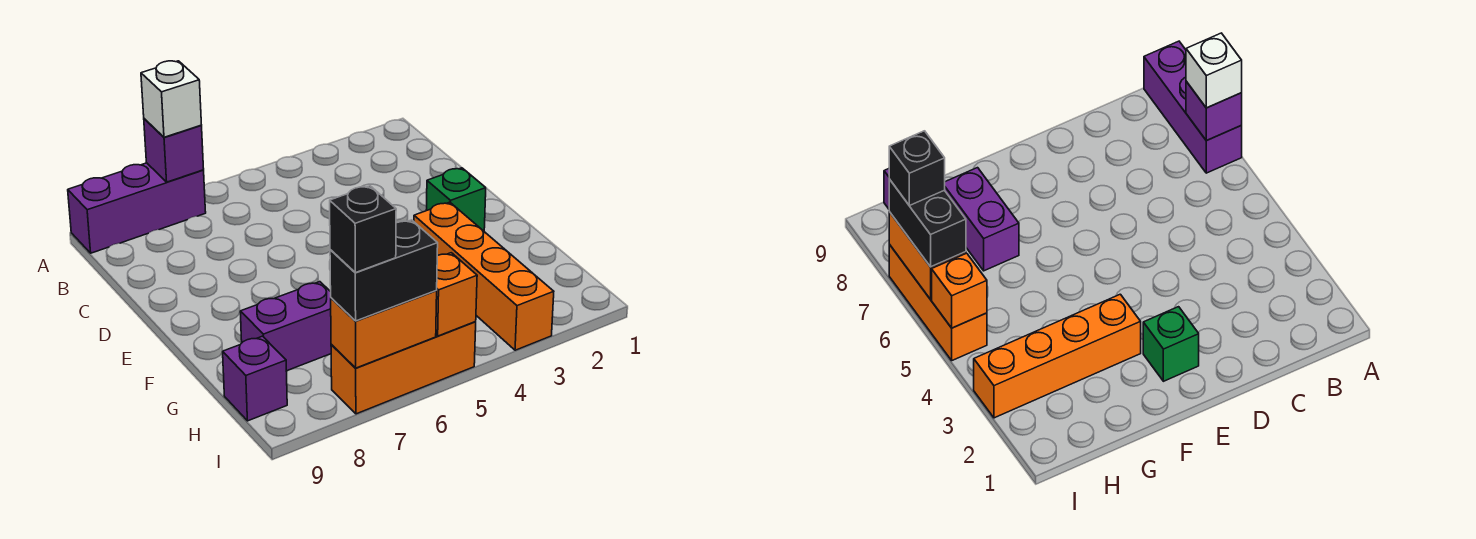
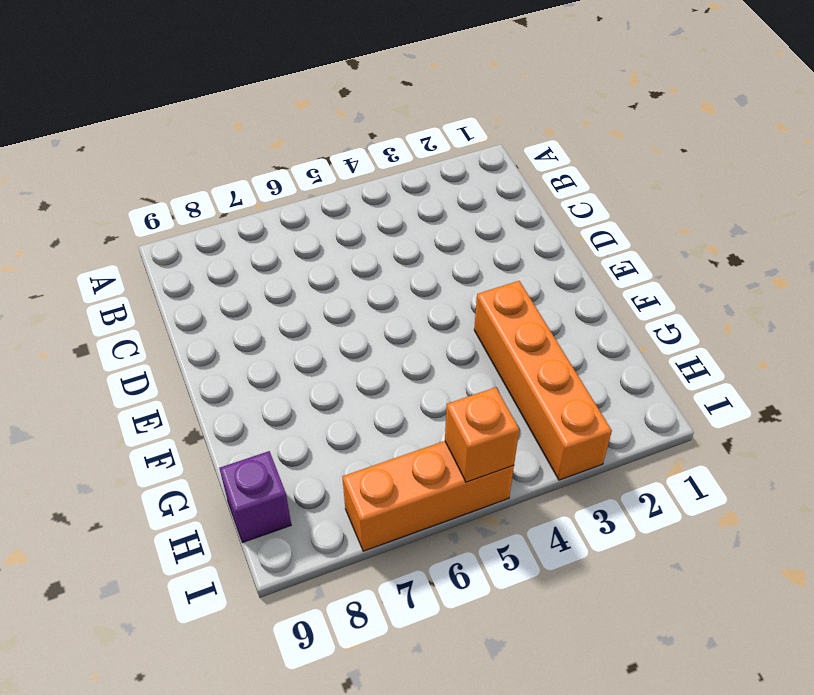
none -> purple brick A7:A9 level 1
none -> green brick E2 level 1
none -> purple brick G7:G8 level 1

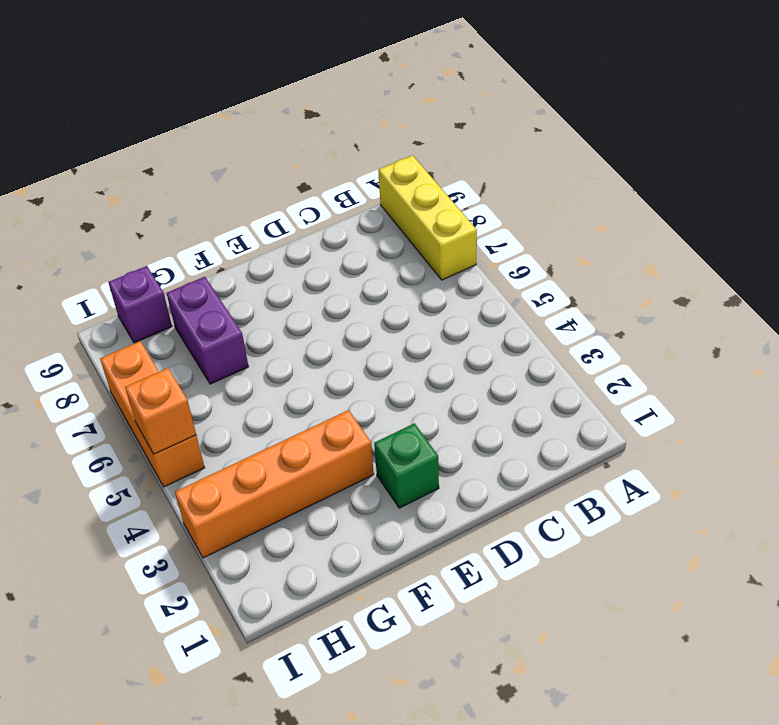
yellow brick A7:A9 level 1 -> purple brick A7:A9 level 1
none -> purple brick A7 level 2
none -> orange brick I6:I7 level 2
none -> white brick A7 level 3

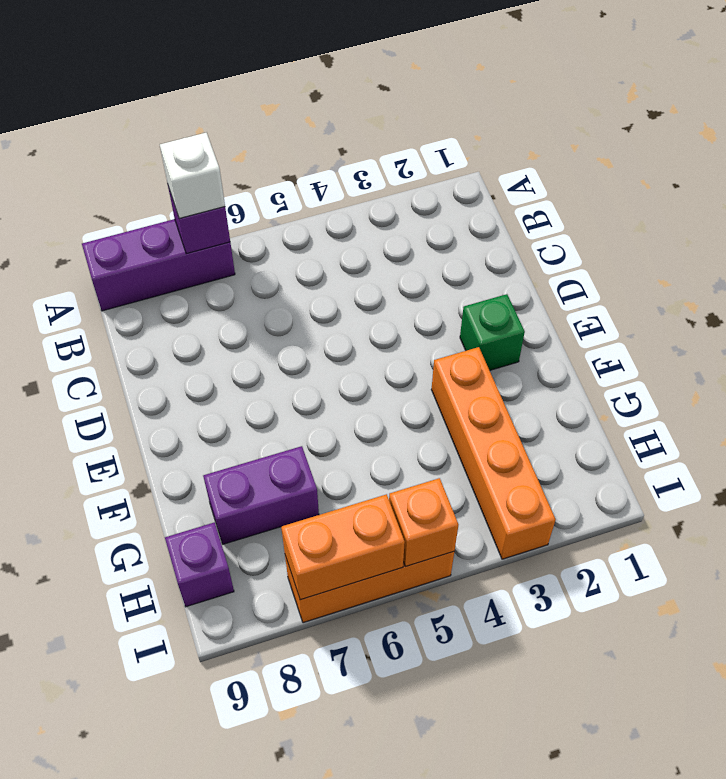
none -> black brick I6:I7 level 3
none -> black brick I7 level 4

